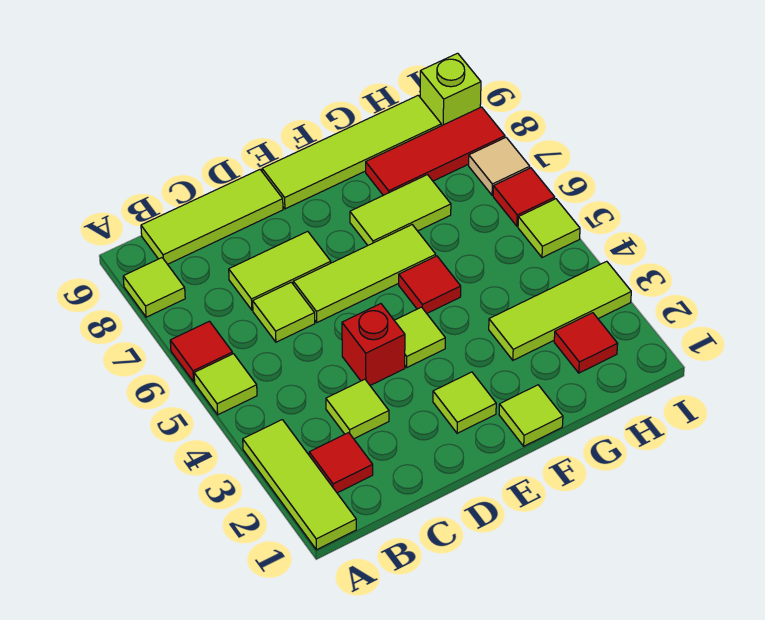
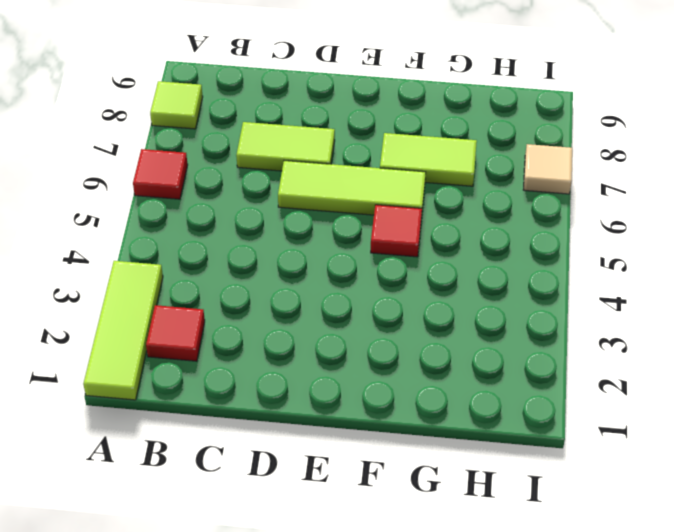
none -> lime tile A5 level 1
none -> lime tile B9:D9 level 1
none -> lime tile C3 level 1

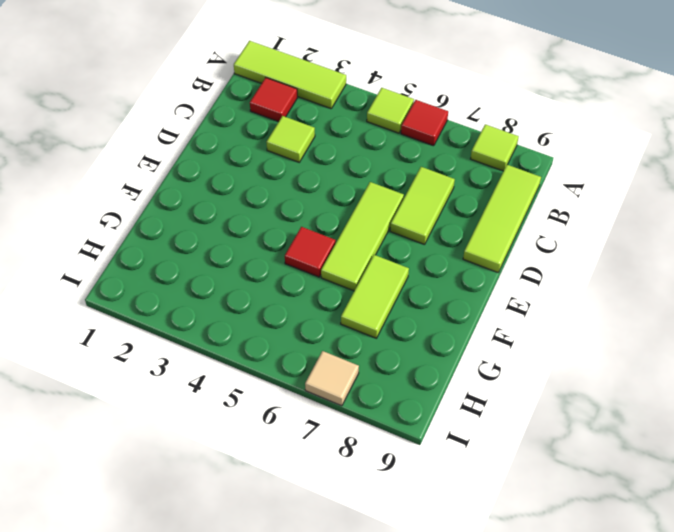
none -> lime tile C6 level 1
none -> red brick D4 level 1
none -> lime tile E2 level 1

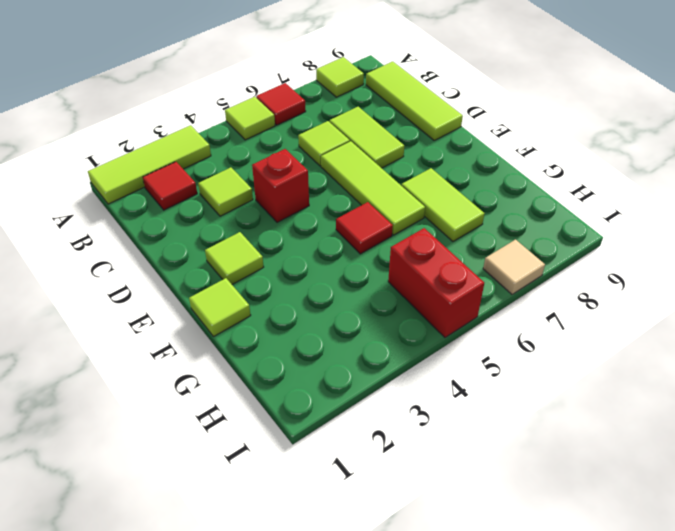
red brick H5:I5 level 1 -> lime tile I5 level 1
none -> lime tile E4 level 1
none -> lime tile E9:H9 level 1
none -> lime tile G3:I3 level 1

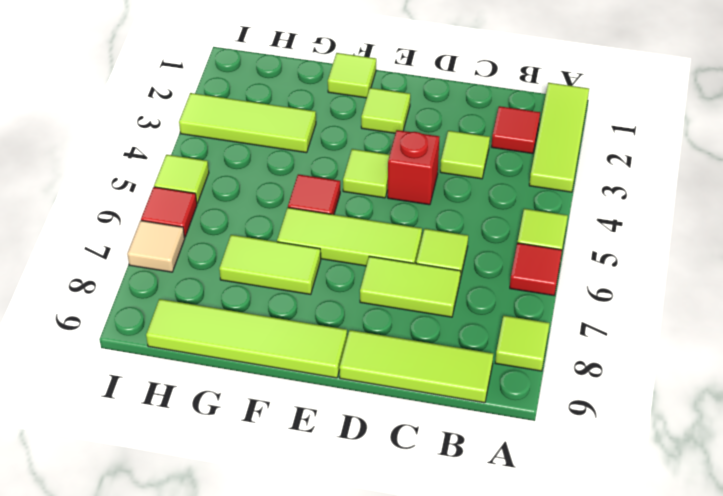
none -> red tile G8:I8 level 1
none -> red tile H2 level 1
none -> lime brick I9 level 1

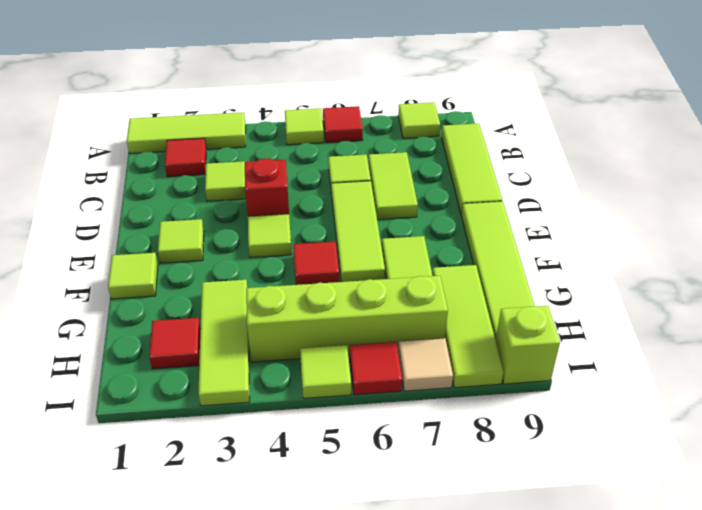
lime tile G8:I8 level 1 -> red tile G8:I8 level 1
lime brick H4:H7 level 1 -> none

